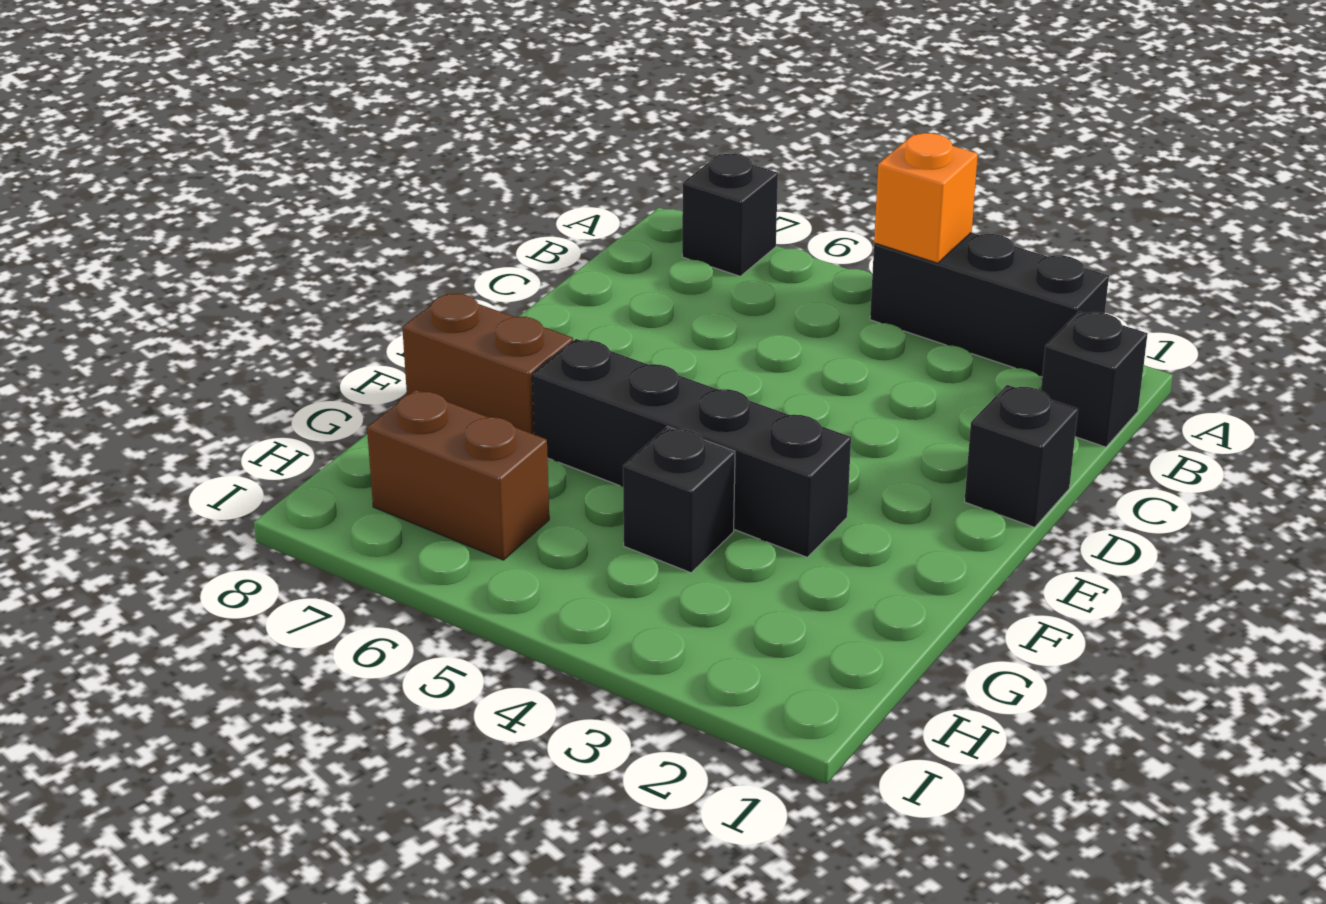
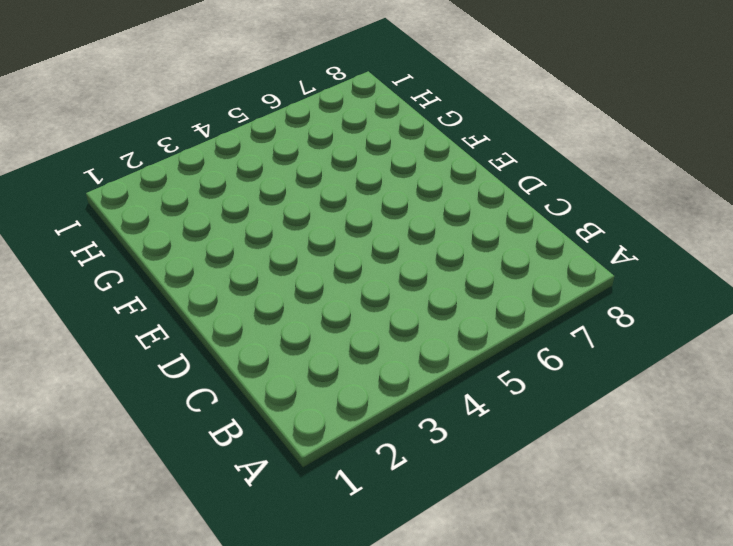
none -> black brick A2:A4 level 1
none -> black brick A7 level 1

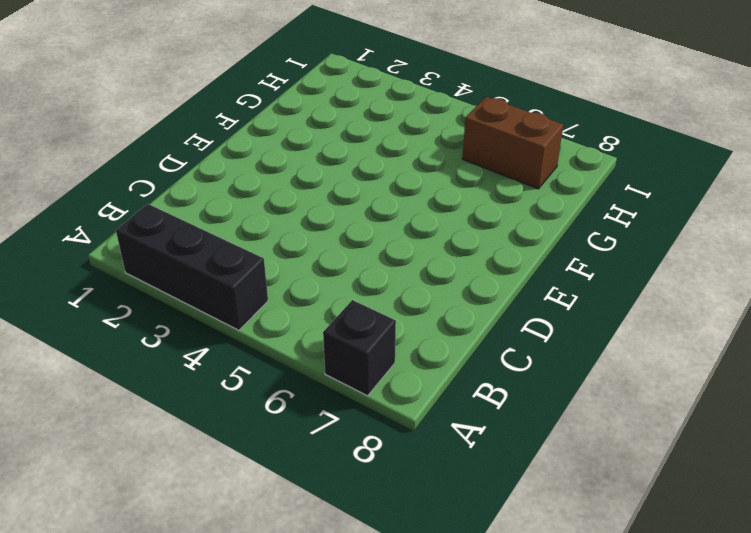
none -> black brick B1 level 1
none -> black brick D1 level 1

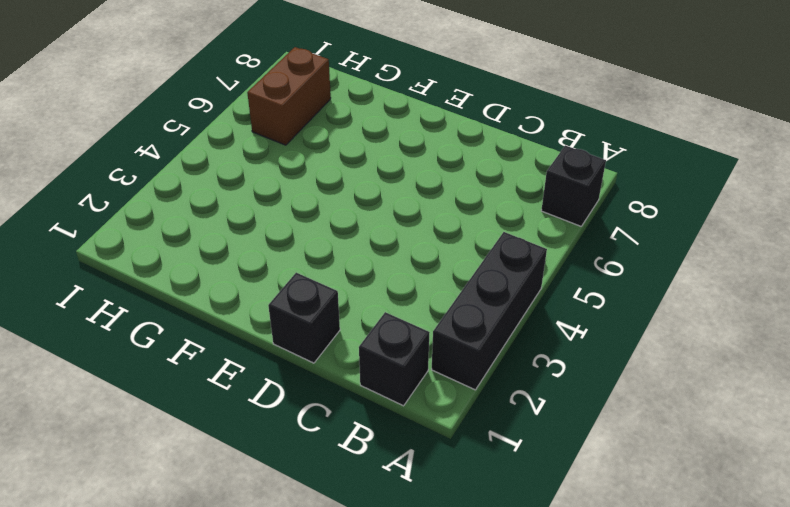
none -> black brick F3:F6 level 1
none -> brown brick F7:F8 level 1

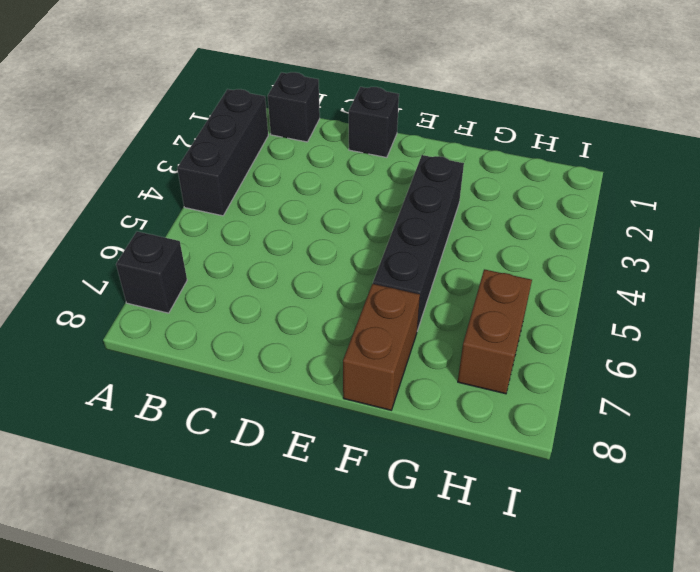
none -> black brick G4 level 1
none -> orange brick A4 level 2

